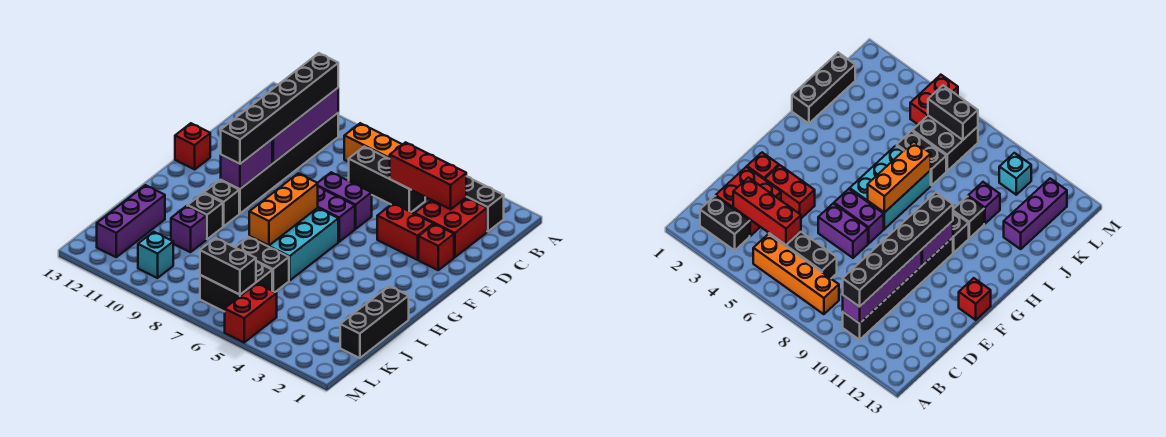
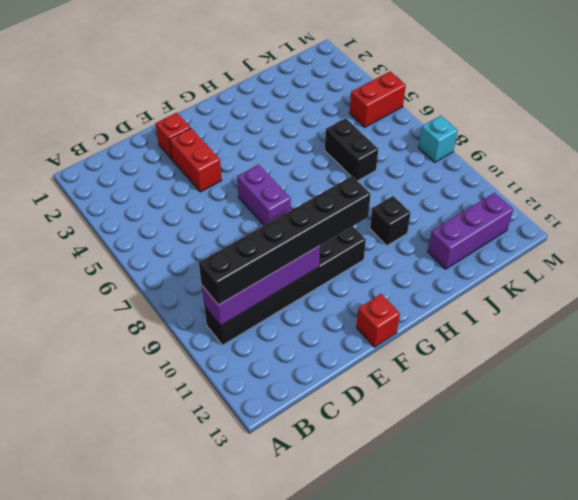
cyan brick M8 level 1 -> cyan brick L10 level 1
none -> black brick B2:B3 level 1
none -> orange brick B5:B8 level 1
none -> red brick C2:D3 level 1

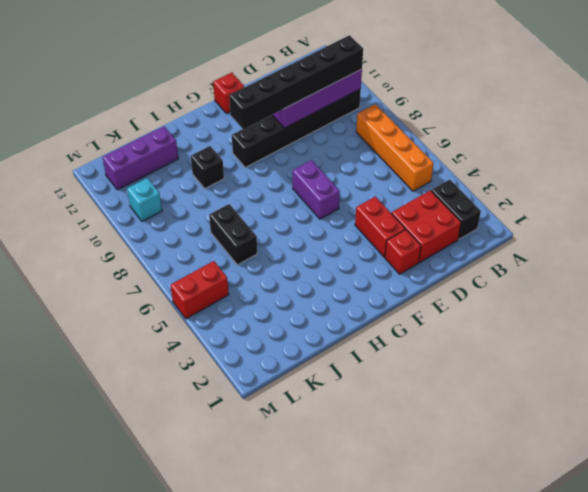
none -> black brick C5:C7 level 1
none -> purple brick E6:E7 level 1
none -> cyan brick G6:I7 level 1

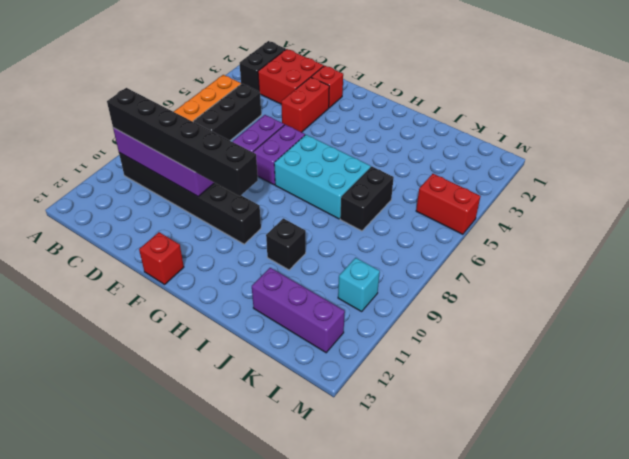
none -> black brick H10 level 1
none -> black brick I1:K1 level 1
none -> purple brick J10 level 1

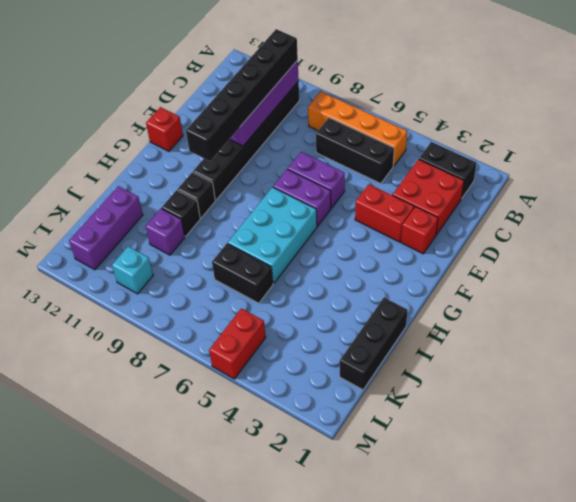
none -> black brick K6:L7 level 1
none -> red brick C3:C5 level 2
none -> purple brick F10:G10 level 2

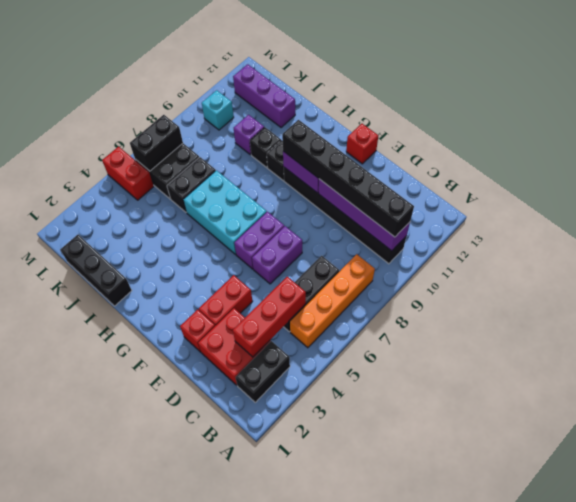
none -> orange brick G7:I7 level 2

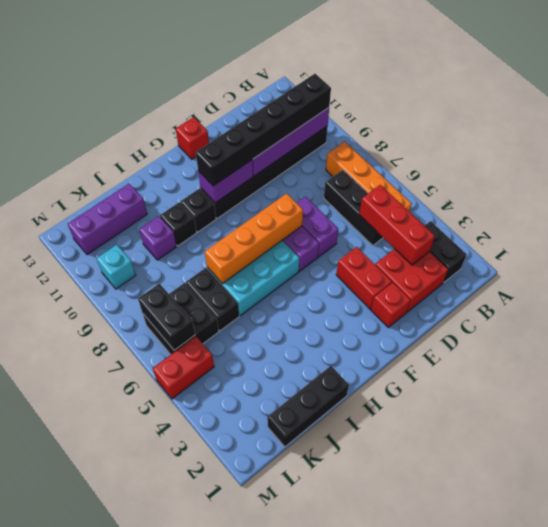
orange brick F7:I7 level 2 -> orange brick G7:I7 level 2

